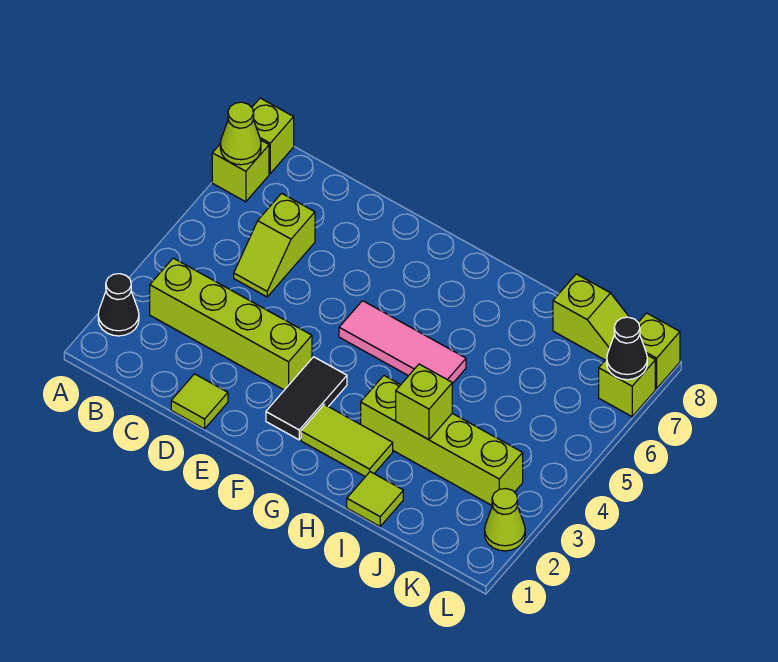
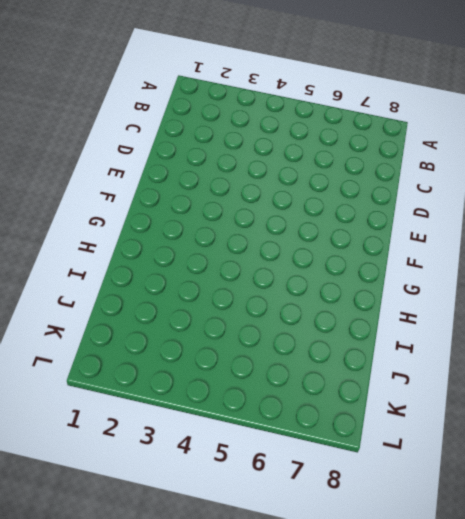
none -> black cone A2 level 1
none -> lime brick A7 level 1
none -> lime brick A8 level 1

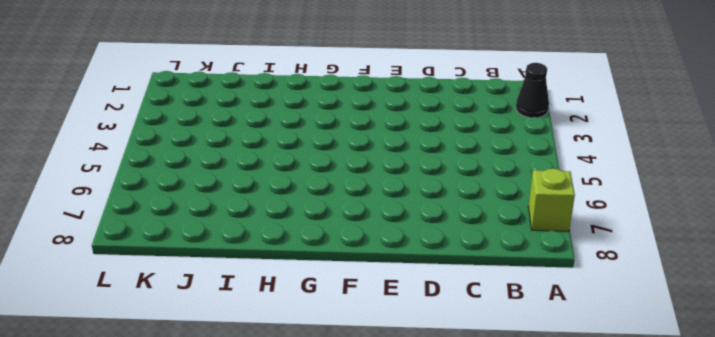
none -> lime brick A8 level 1
none -> lime brick B3:E3 level 1
none -> lime slope C5:C6 level 1 top 6

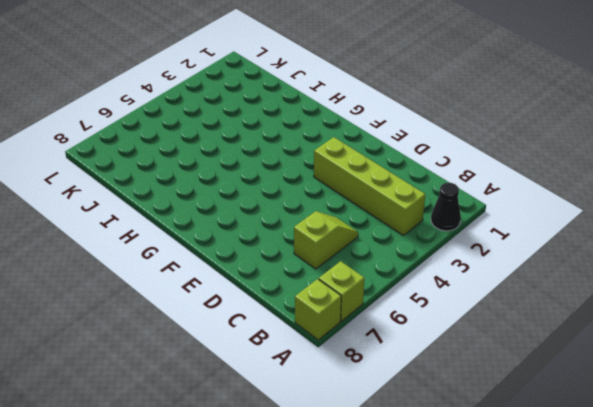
none -> lime tile D1 level 1
none -> black tile F2:F3 level 1
none -> pink tile F5:H5 level 1

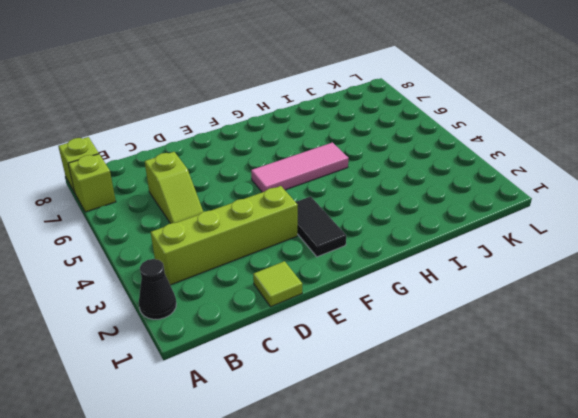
none -> lime tile G2:H2 level 1
none -> lime brick H3:K3 level 1
none -> lime tile I1 level 1

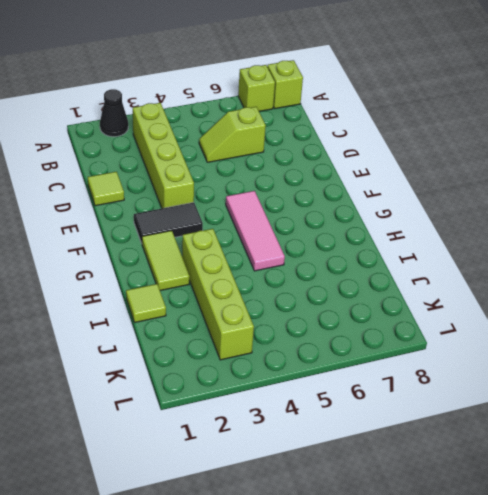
none -> lime slope J8:K8 level 1 top J
none -> lime cone L2 level 1
none -> lime brick L7 level 1

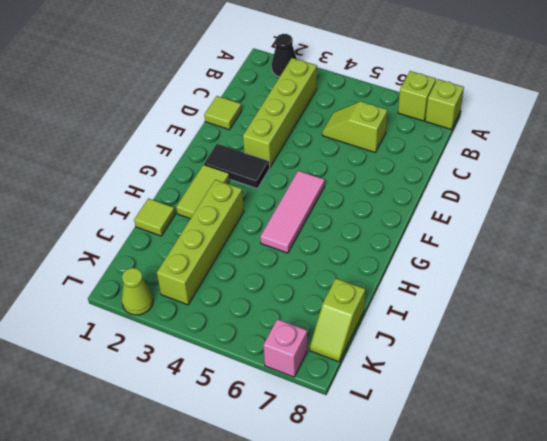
pink brick L7 level 1 -> lime brick L7 level 1
none -> lime brick L8 level 1
none -> lime cone A7 level 2
none -> lime brick I3 level 2

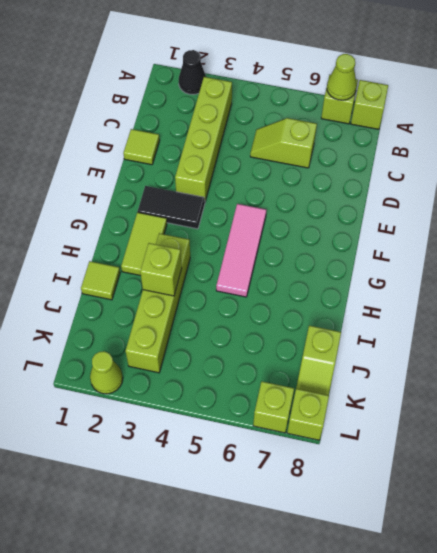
none -> black cone L7 level 2

